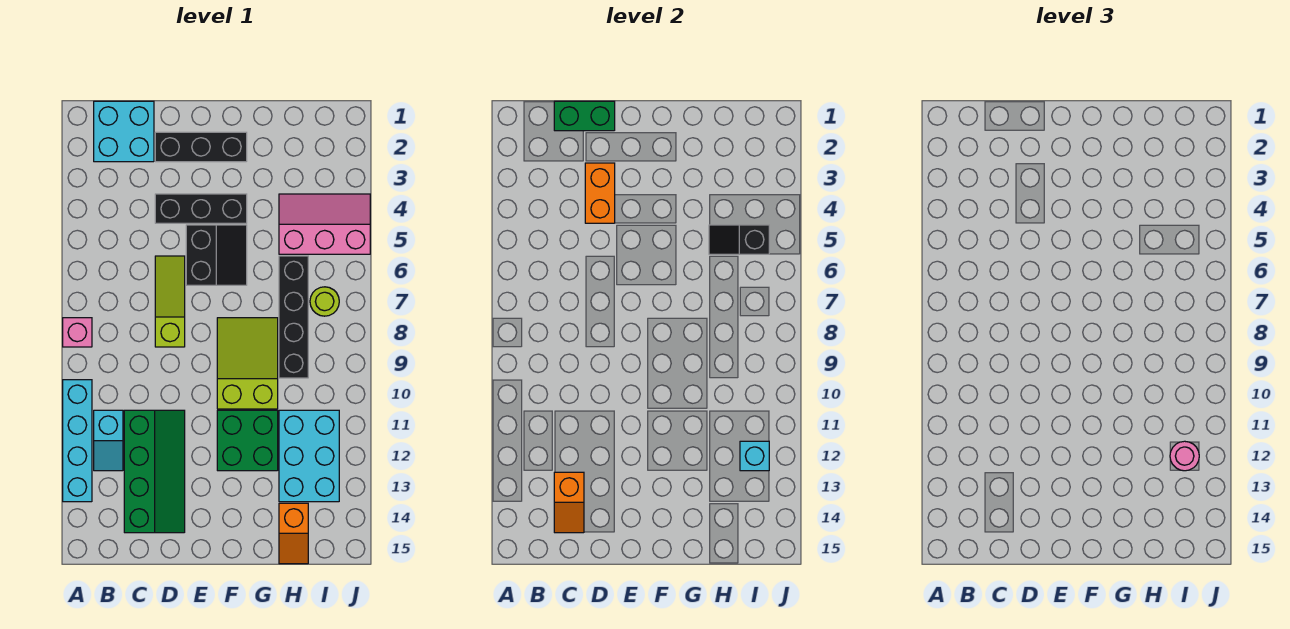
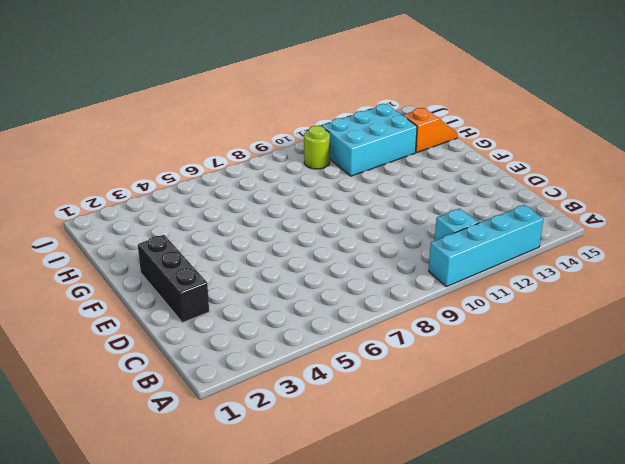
lime round brick I10 level 1 -> lime round brick I7 level 1
none -> pink brick A8 level 1
none -> cyan brick B1:C2 level 1
none -> green slope C11:D14 level 1 top C

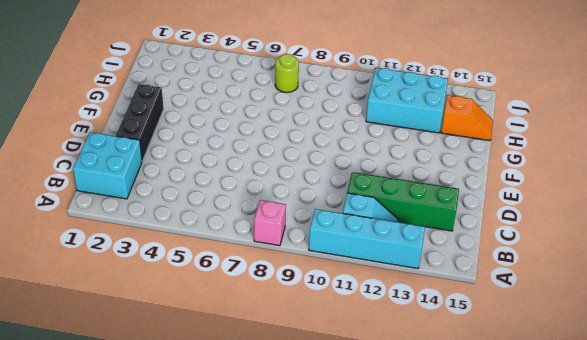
none -> black brick D4:F4 level 1
none -> lime slope D6:D8 level 1 top 8
none -> black slope E5:F6 level 1 top E

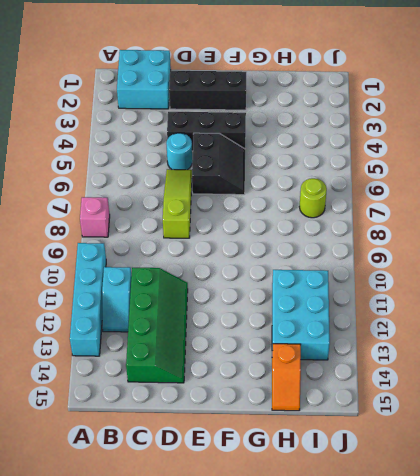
cyan round brick D5 level 1 -> none
none -> lime slope F8:G10 level 1 top 10
none -> green brick F11:G12 level 1
none -> pink slope H4:J5 level 1 top 5

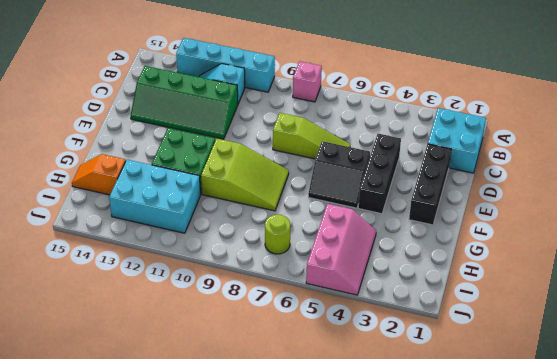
none -> black brick H6:H9 level 1
none -> green brick C1:D1 level 2
none -> orange slope C13:C14 level 2 top 13

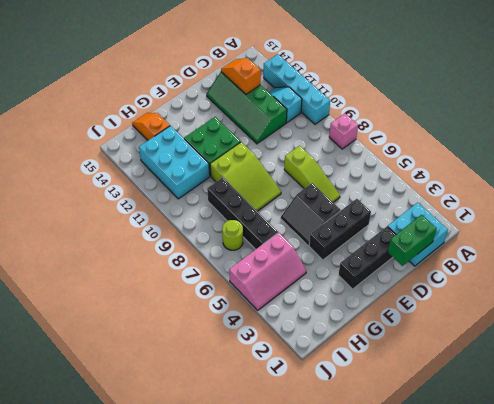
none -> orange brick D3:D4 level 2
none -> black slope H5:I5 level 2 top I
none -> cyan brick I12 level 2

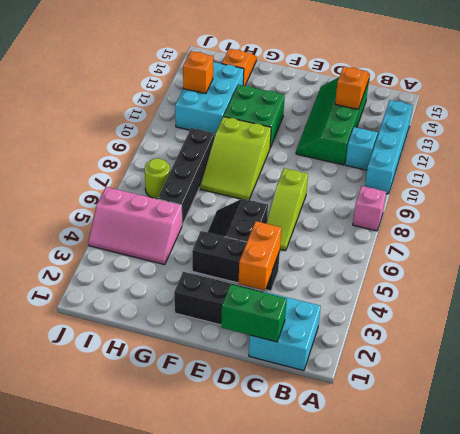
orange brick I12 level 2 -> cyan brick I12 level 2
none -> black slope H5:I5 level 2 top I
none -> pink round brick I12 level 3

